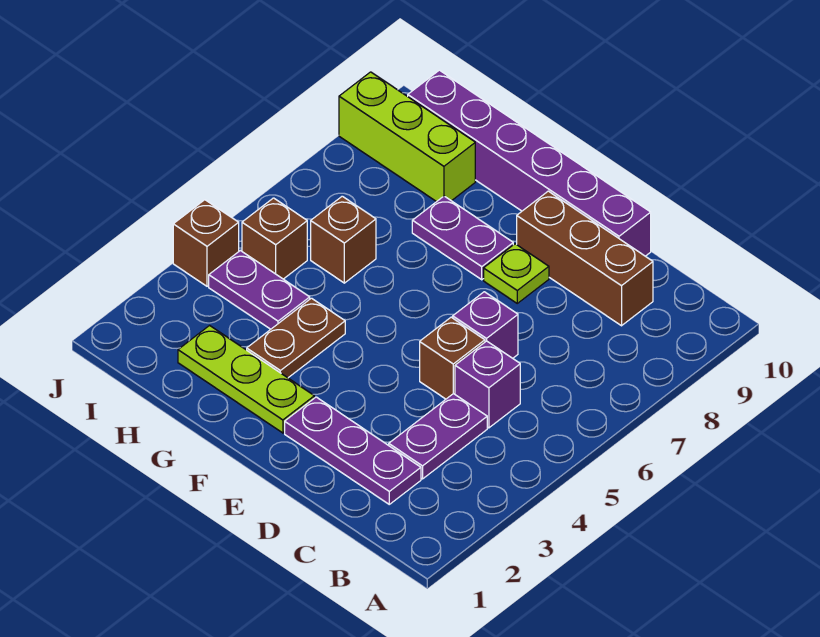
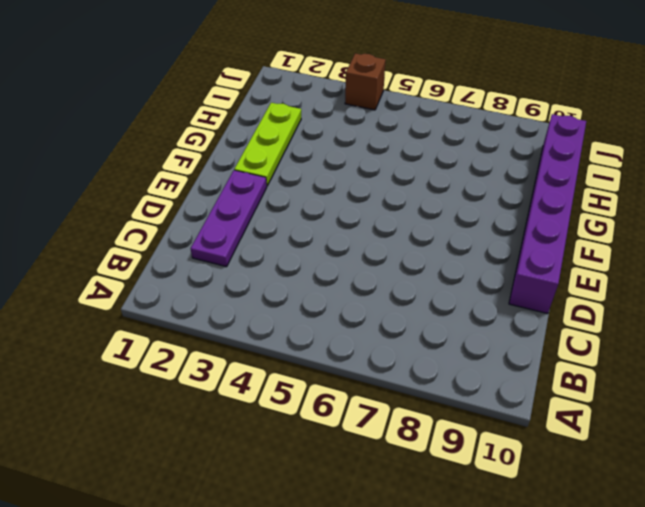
none -> purple plate C3:C4 level 1
none -> purple brick C5 level 1
none -> brown brick C9:E9 level 1

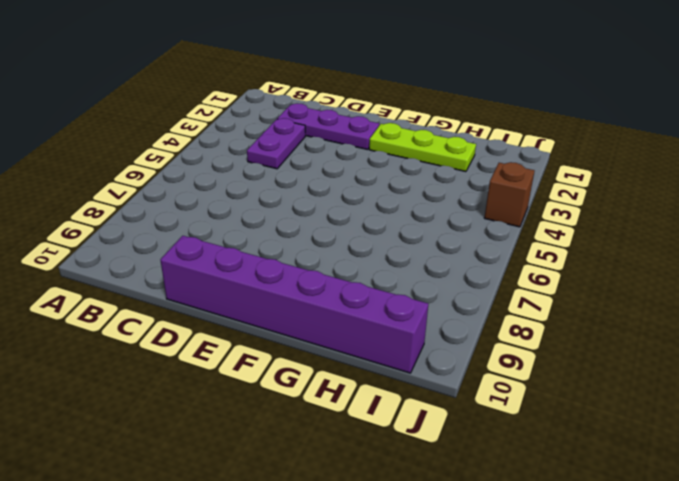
none -> purple brick C5 level 1
none -> brown brick C9:E9 level 1
none -> brown brick D5 level 1

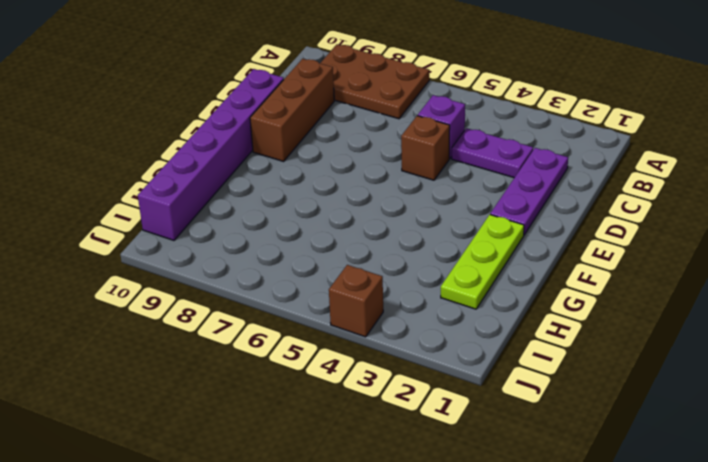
brown plate A7:B9 level 1 -> none
none -> purple brick D6 level 1
none -> lime plate E8 level 1
none -> purple plate F8:G8 level 1

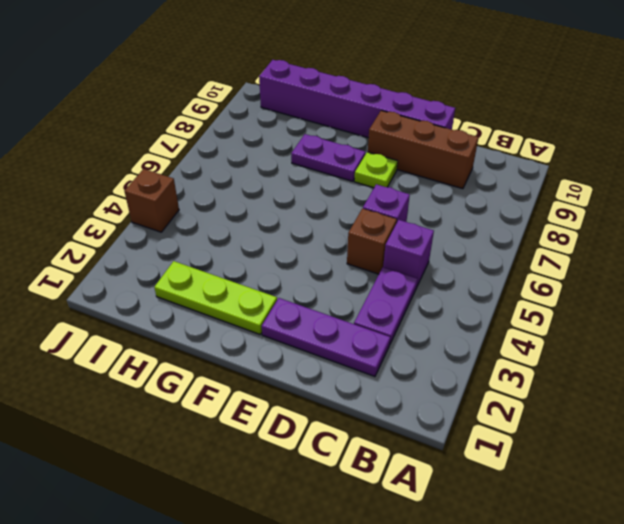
none -> brown plate G3:G4 level 1
none -> purple plate H4:I4 level 1
none -> brown brick H6 level 1

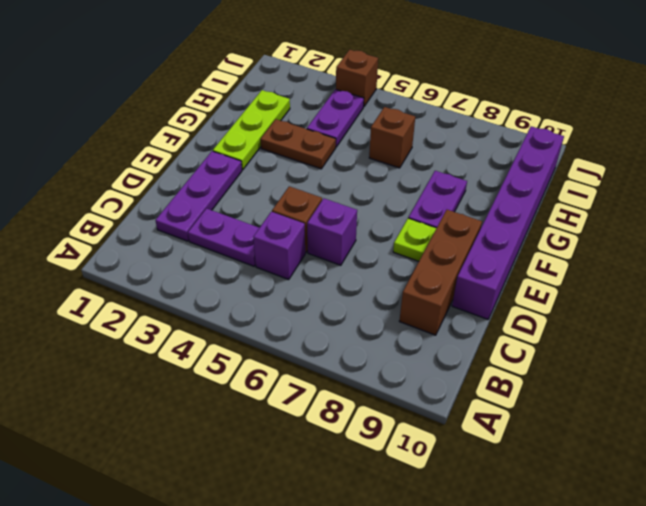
none -> lime brick H9:J9 level 1
none -> brown brick I5 level 1

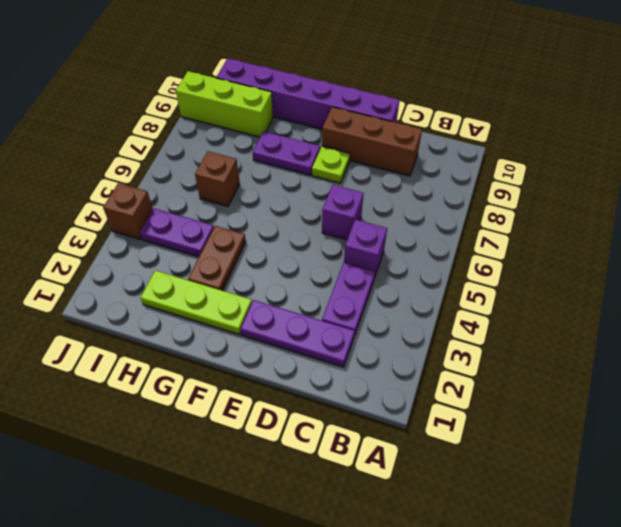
none -> brown brick D5 level 1
none -> brown brick I5 level 1

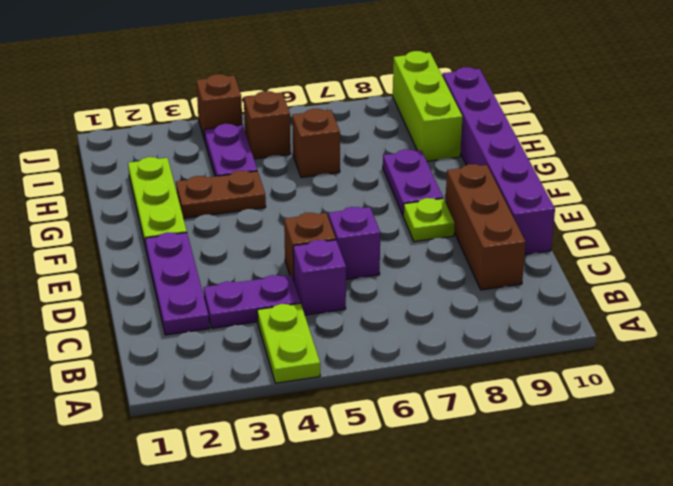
lime plate A4:B4 level 1 -> none

